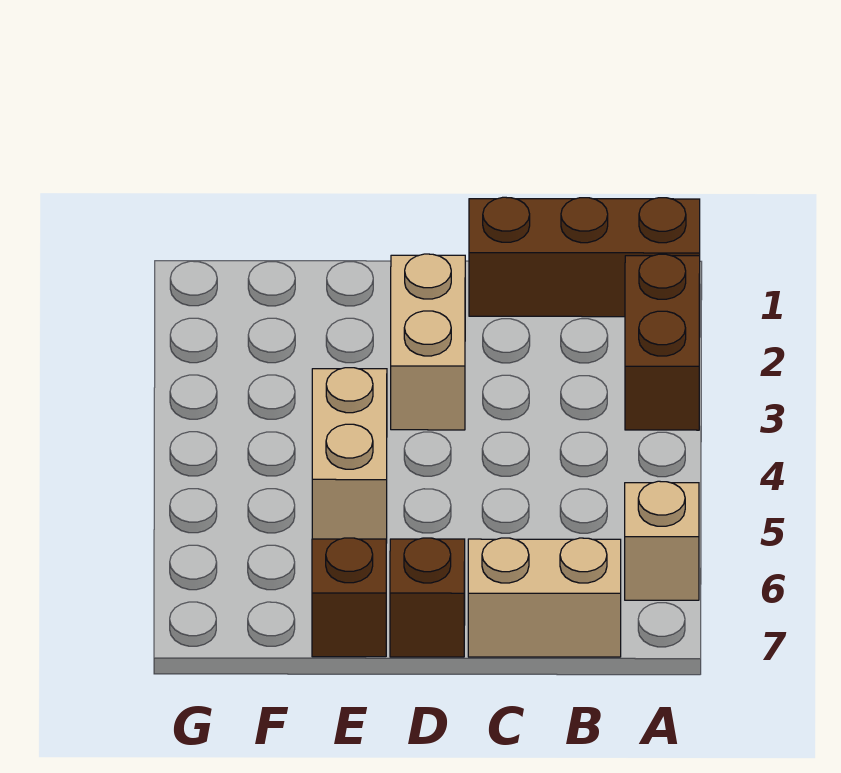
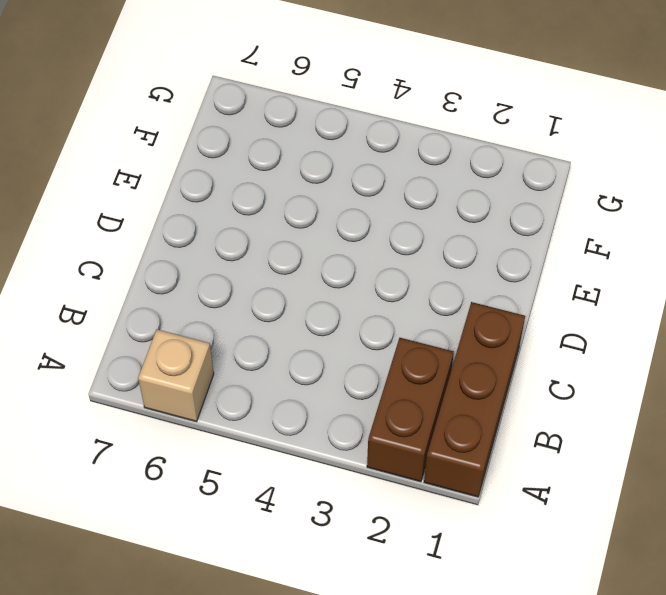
brown brick A2:B2 level 1 -> brown brick A2:A3 level 1
none -> tan brick B7:C7 level 1
none -> tan brick D2:D3 level 1

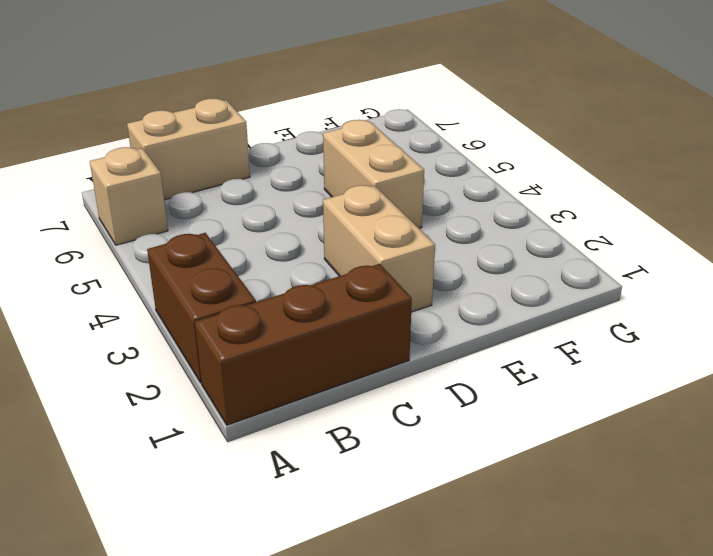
none -> brown brick D7 level 1
none -> brown brick E7 level 1

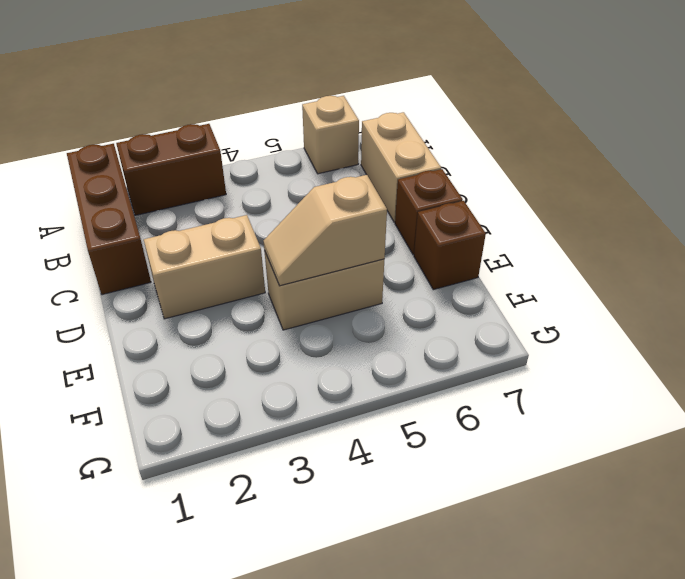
tan slope E4:E5 level 2 top 5 -> none

